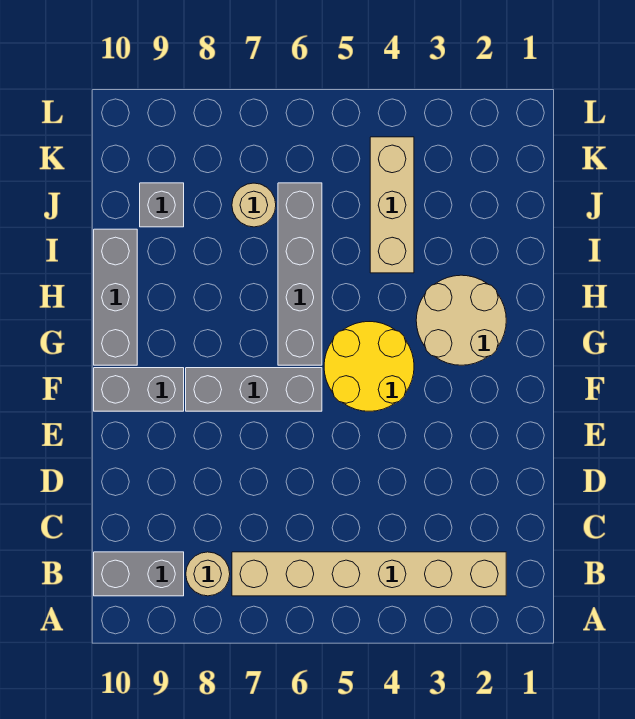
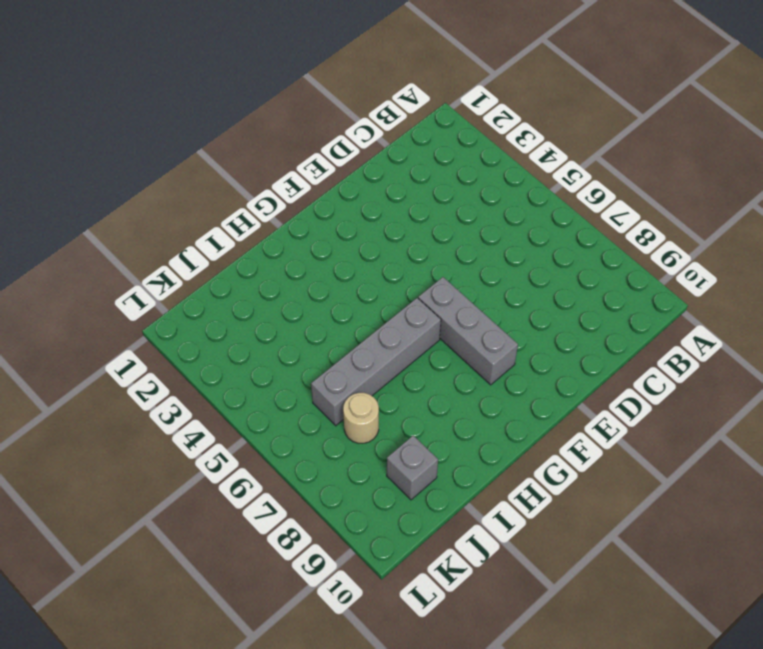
none -> tan brick B2:B7 level 1
none -> tan round brick B8 level 1
none -> grey brick B9:B10 level 1

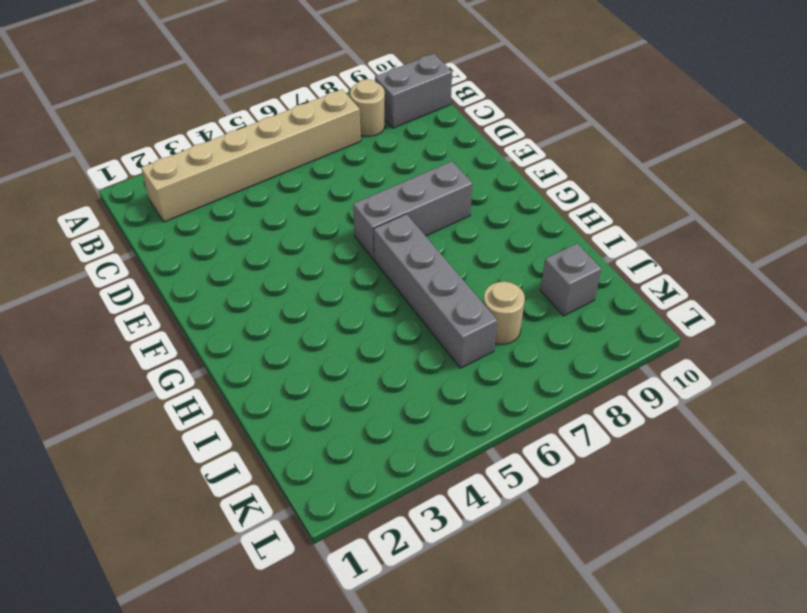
none -> yellow round brick F4:G5 level 1
none -> grey brick F9:F10 level 1
none -> tan round brick G2:H3 level 1

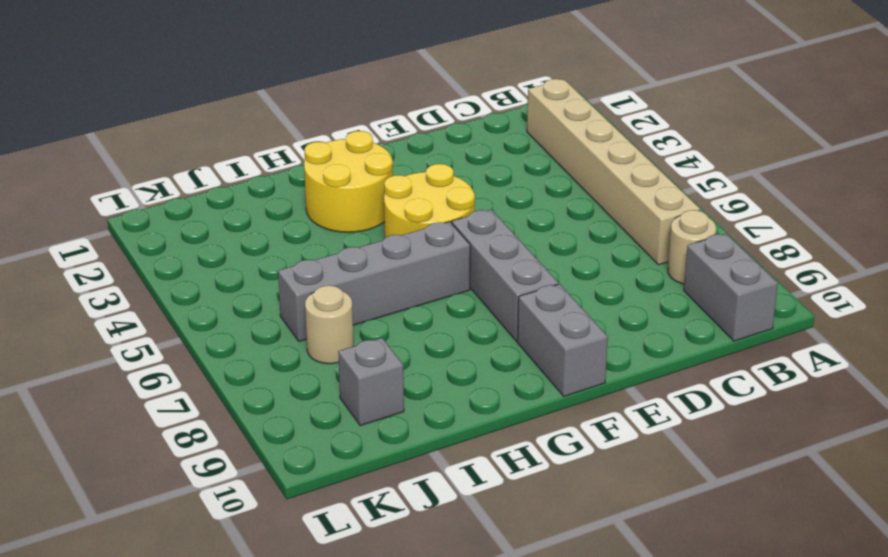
yellow round brick G2:H3 level 1 -> tan round brick G2:H3 level 1
none -> grey brick G10:I10 level 1
none -> tan brick I4:K4 level 1

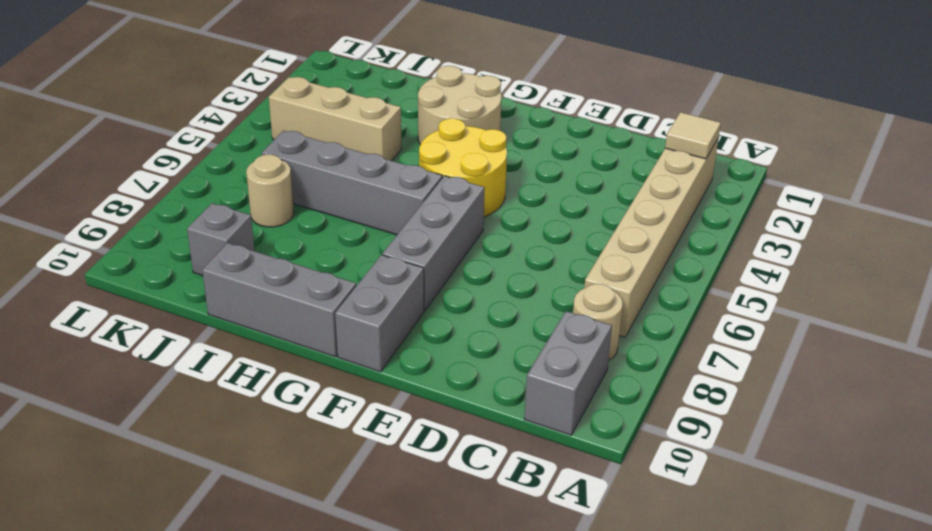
tan tile B2 level 2 -> none

